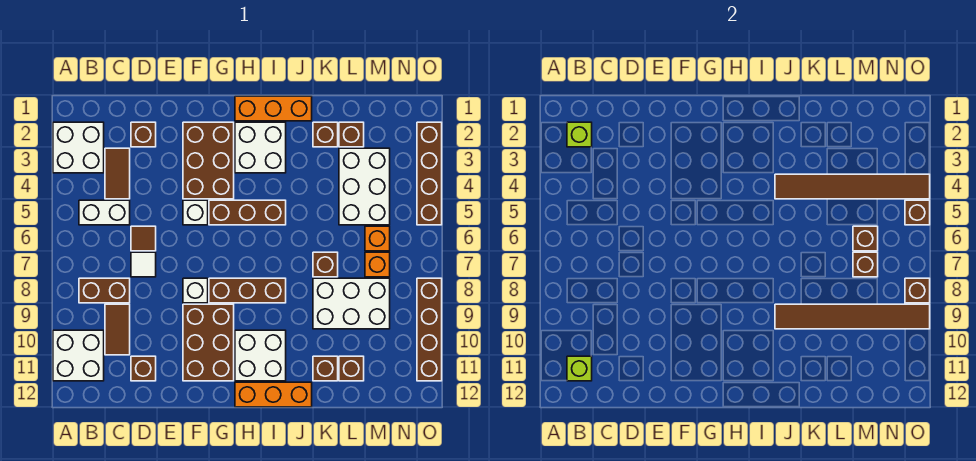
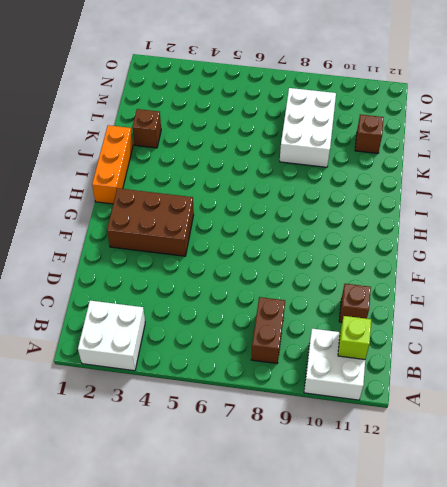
none -> white brick B5:C5 level 1
none -> brown tile C3:C4 level 1
none -> brown tile C9:C10 level 1
none -> brown brick D2 level 1

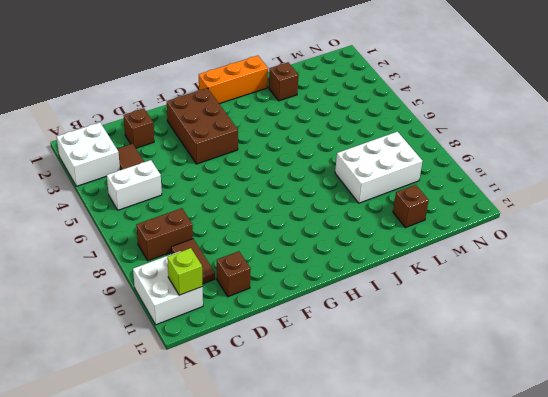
none -> brown tile D6 level 1
none -> white tile D7 level 1
none -> white brick F5 level 1
none -> white brick F8 level 1

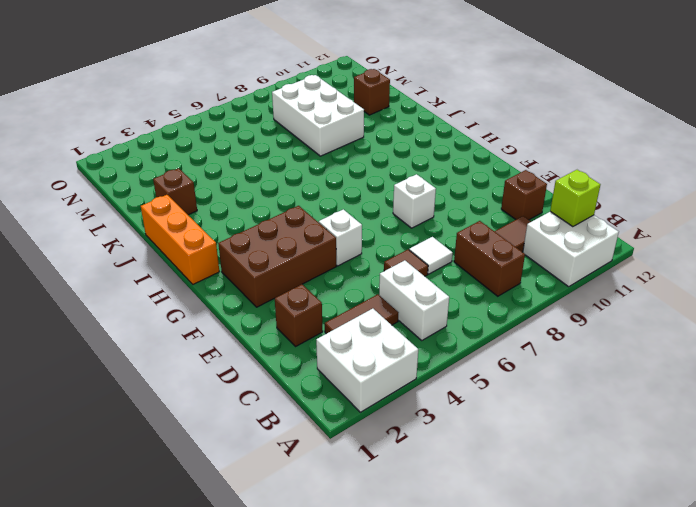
none -> brown brick F9:G11 level 1
none -> brown brick G5:I5 level 1
none -> brown brick G8:I8 level 1
none -> white brick H2:I3 level 1

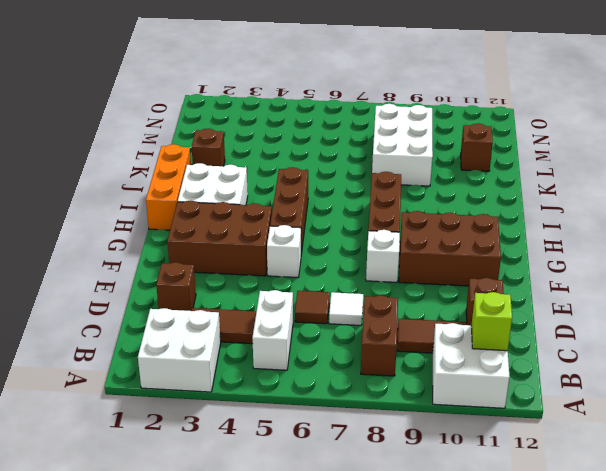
none -> white brick H10:I11 level 1
none -> orange brick H12:J12 level 1
none -> brown brick K7 level 1
none -> brown brick K11 level 1

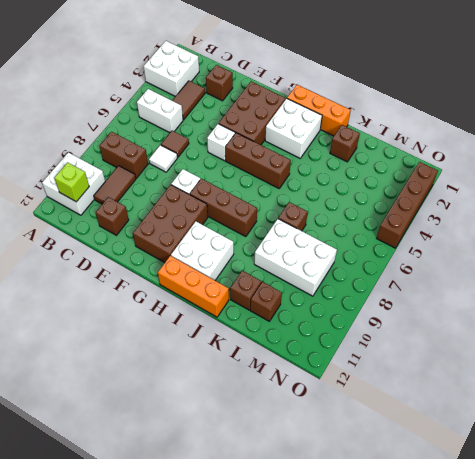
none -> brown brick L2 level 1
none -> white brick L3:M5 level 1
none -> orange brick M6 level 1
none -> orange brick M7 level 1

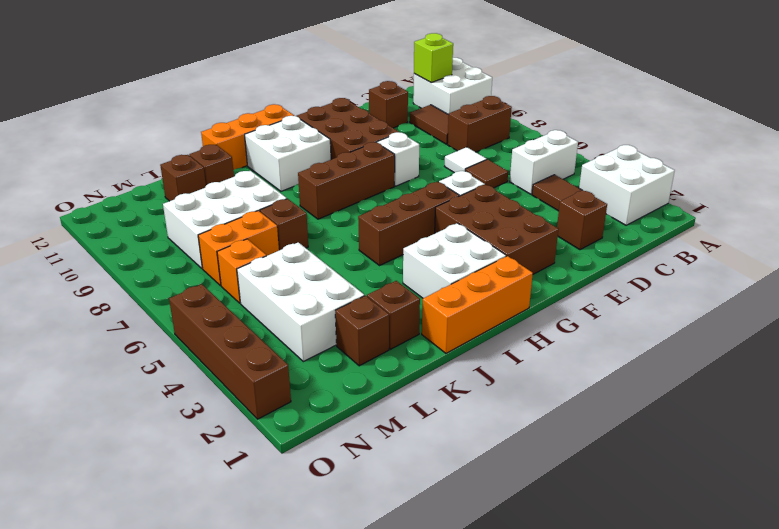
orange brick L7:M7 level 1 -> orange brick M7 level 1
none -> brown brick O8:O11 level 1
none -> lime brick B2 level 2
none -> brown tile J4:O4 level 2
none -> brown tile J9:O9 level 2

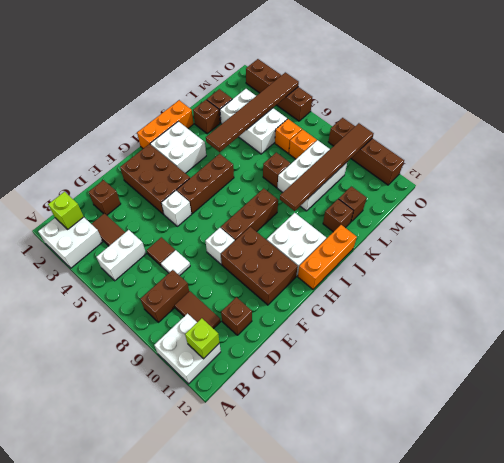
none -> brown brick M6 level 2
none -> brown brick M7 level 2
none -> brown brick O5 level 2
none -> brown brick O8 level 2

